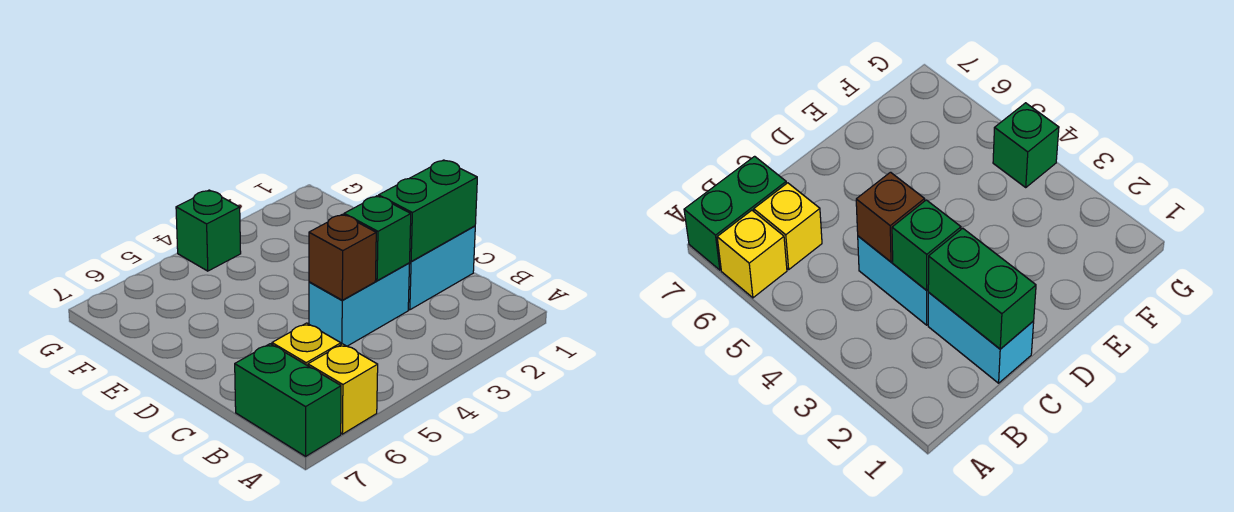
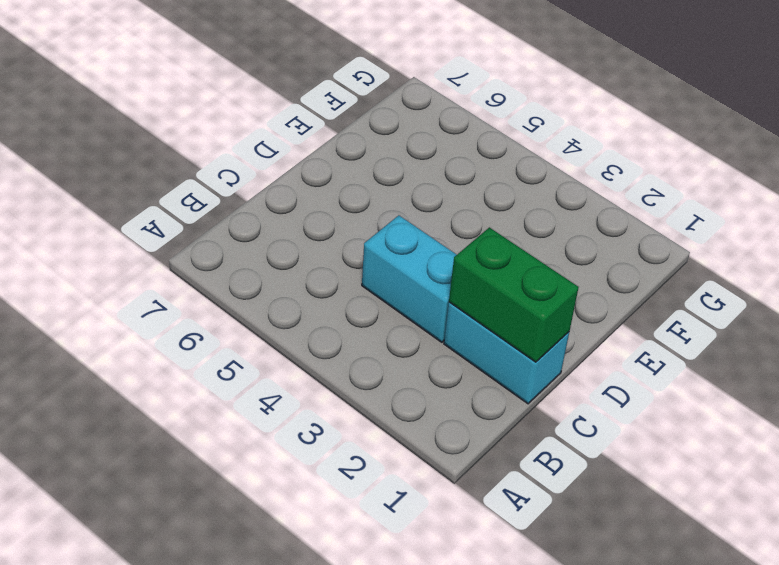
none -> yellow brick A6 level 1
none -> green brick A7:B7 level 1

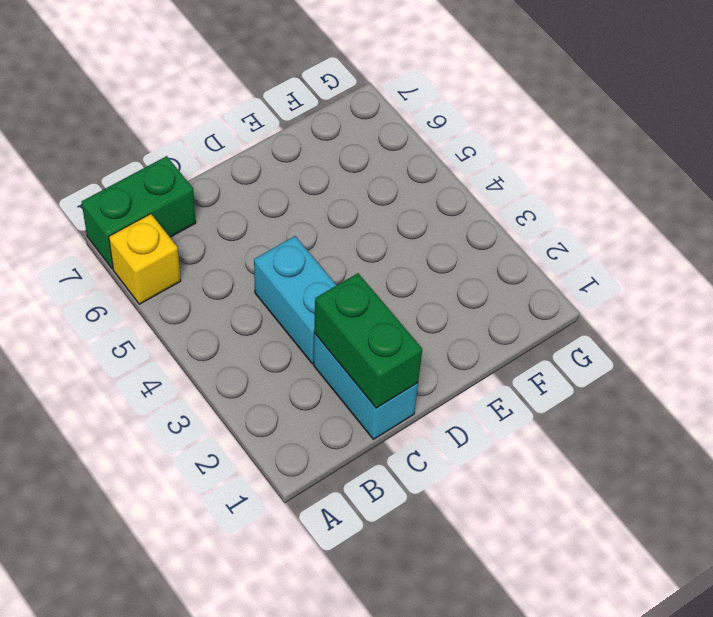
none -> yellow brick B6 level 1
none -> green brick G4 level 1

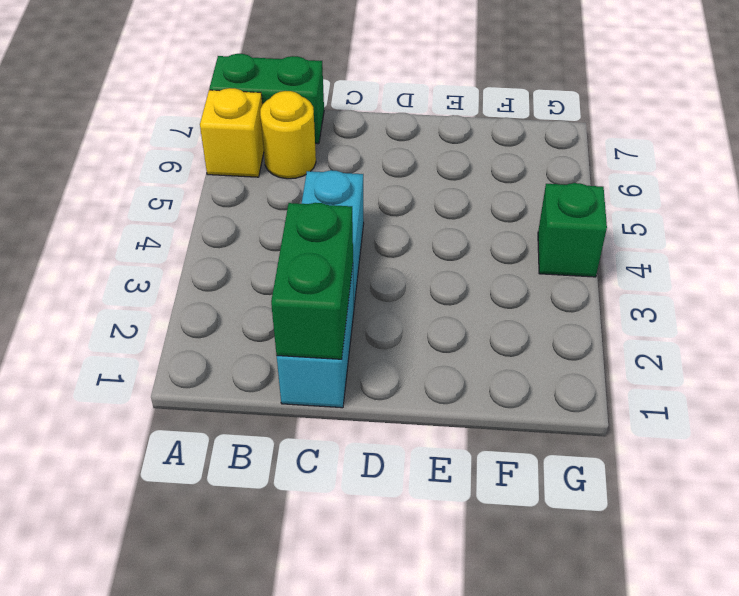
yellow round brick B6 level 1 -> yellow brick B6 level 1
none -> green brick C3 level 2
none -> brown brick C4 level 2

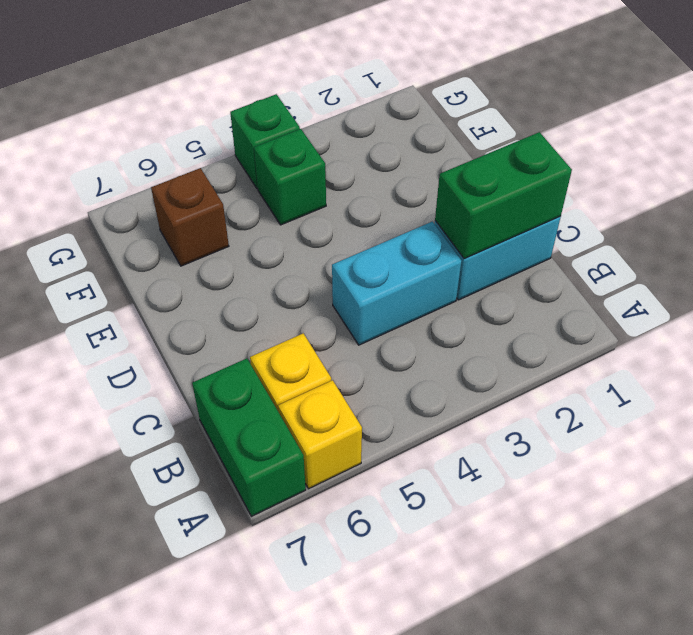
green brick F4 level 1 -> green brick C3 level 2
brown brick F6 level 1 -> brown brick C4 level 2

